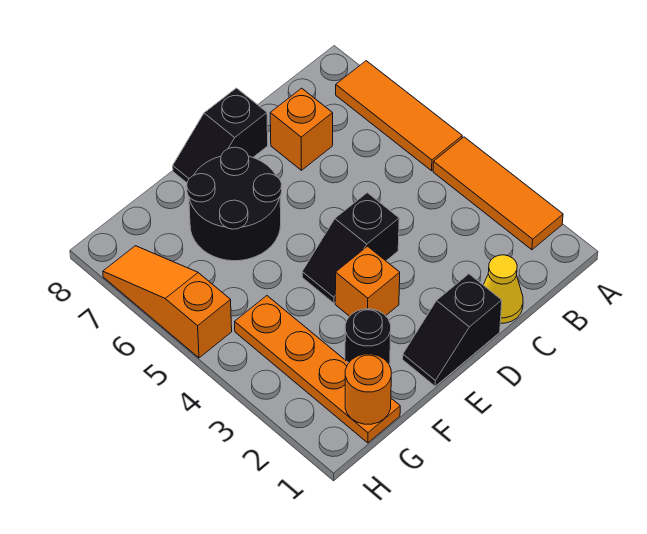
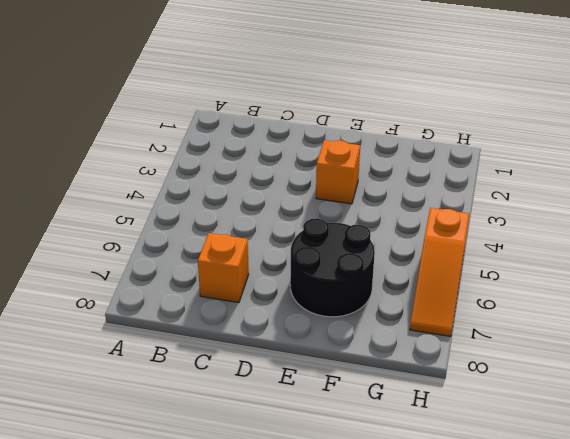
none -> orange tile A2:A4 level 1
none -> orange tile A5:A7 level 1
none -> yellow cone C1 level 1

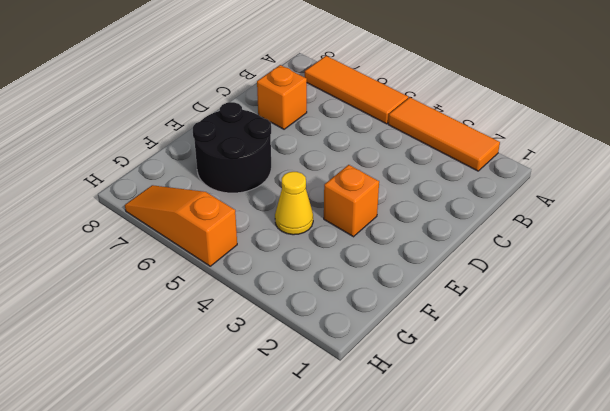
yellow cone F4 level 1 -> yellow cone C1 level 1
none -> black slope D1:E1 level 1 top D
none -> black slope D4:E4 level 1 top D
none -> black slope D8:E8 level 1 top D

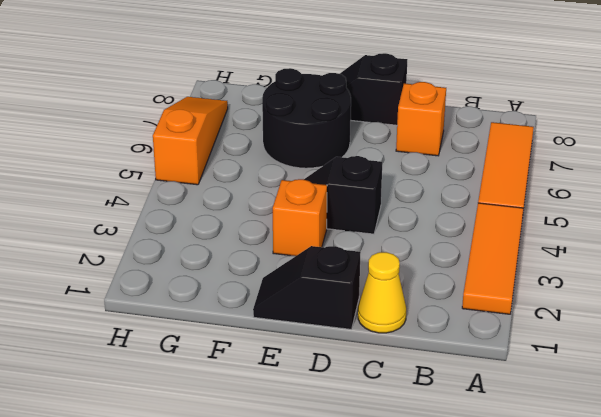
none -> black round brick F2 level 1
none -> orange plate G1:G4 level 1
none -> orange round brick G1 level 2

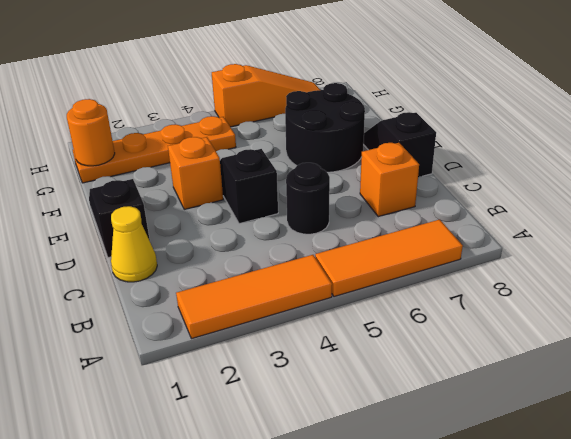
black round brick C5 level 1 -> black round brick F2 level 1

